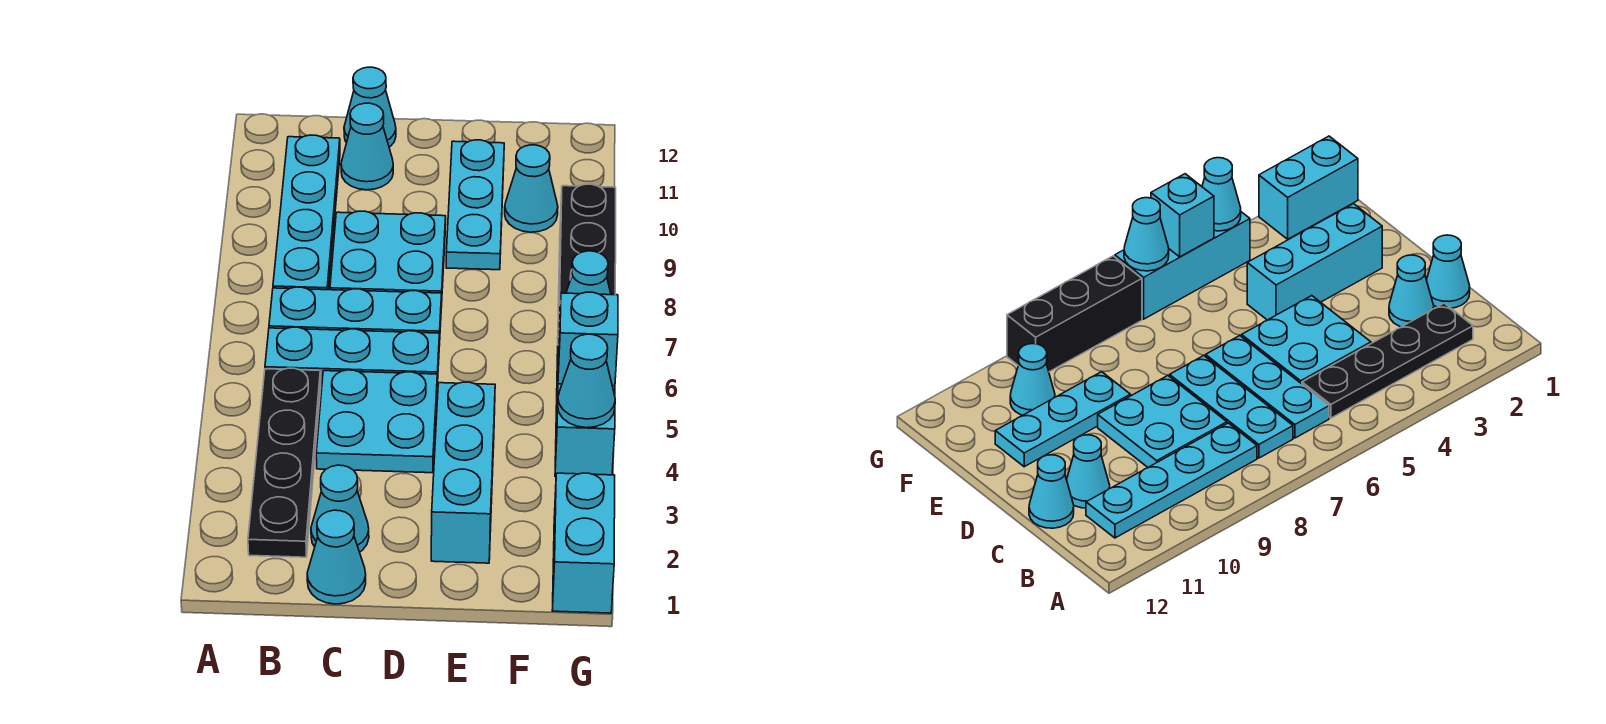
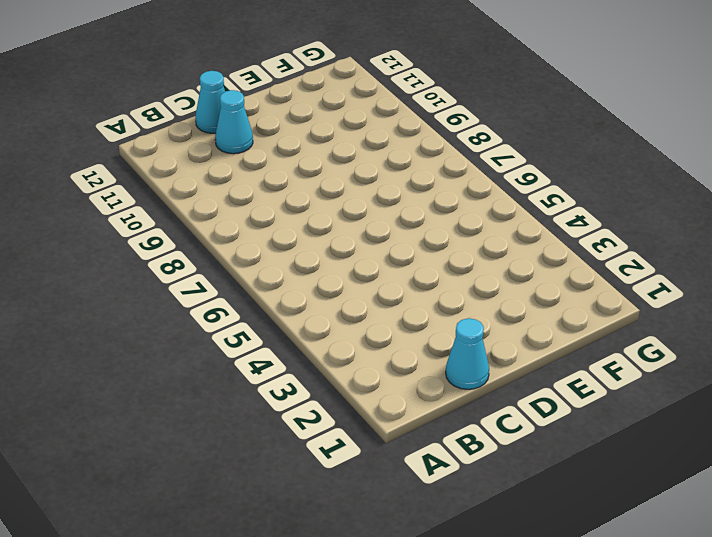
none -> black plate B2:B5 level 1
none -> cyan plate B6:D6 level 1
none -> cyan plate B7:D7 level 1

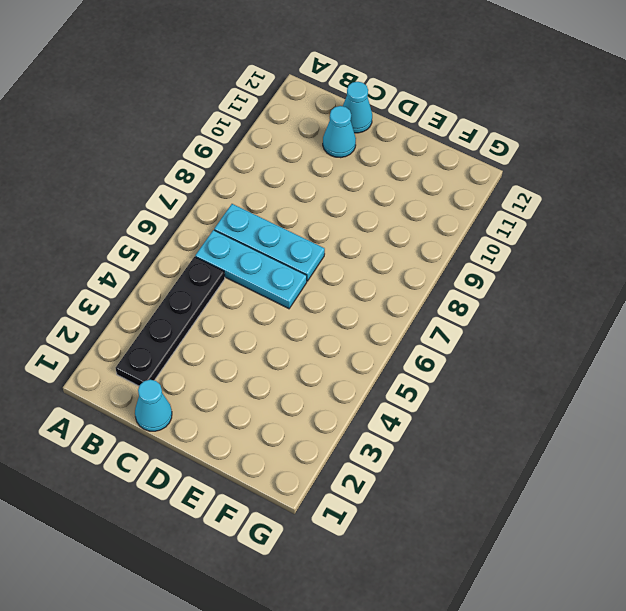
none -> cyan plate B8:B11 level 1
none -> cyan cone C2 level 1
none -> cyan plate C4:D5 level 1

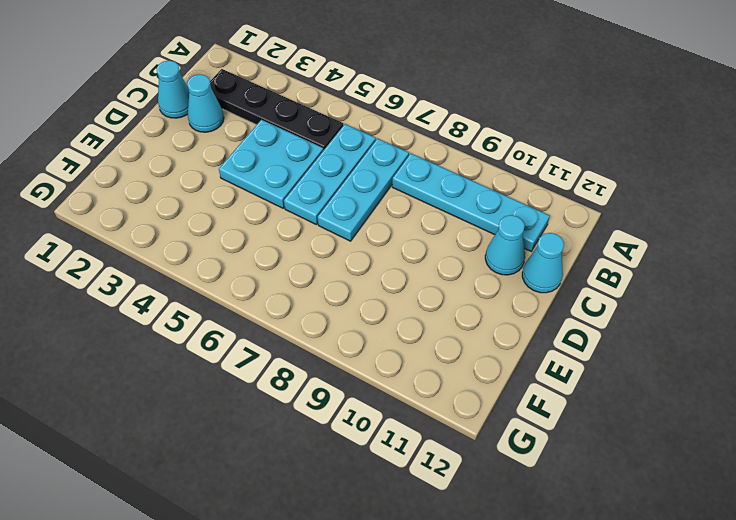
none -> cyan plate C8:D9 level 1
none -> cyan brick E2:E4 level 1
none -> cyan plate E9:E11 level 1

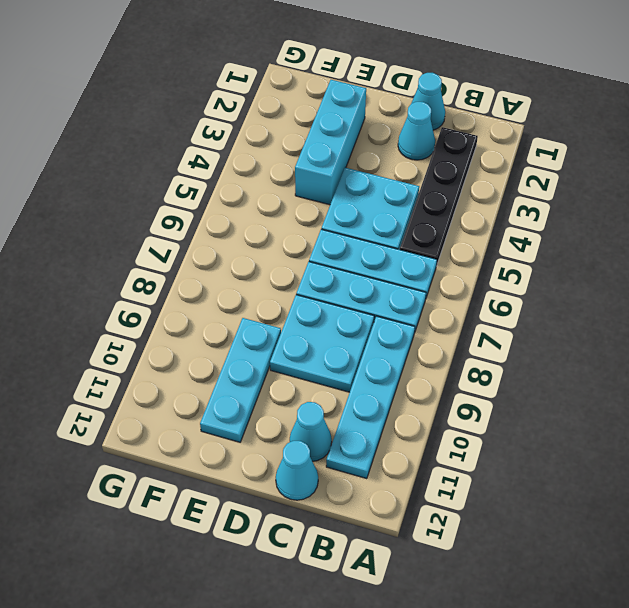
none -> cyan cone F10 level 1
none -> cyan brick G1:G2 level 1
none -> cyan brick G4:G6 level 1

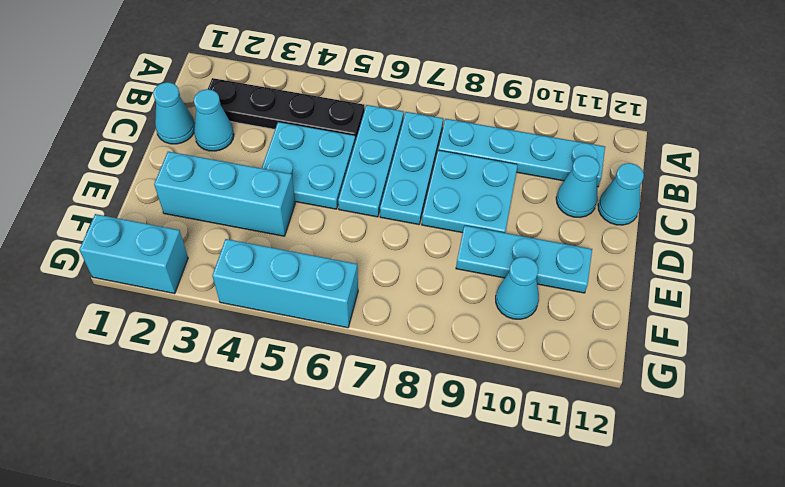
none -> black brick G7:G9 level 1
none -> cyan cone G4 level 2
none -> cyan brick G5 level 2

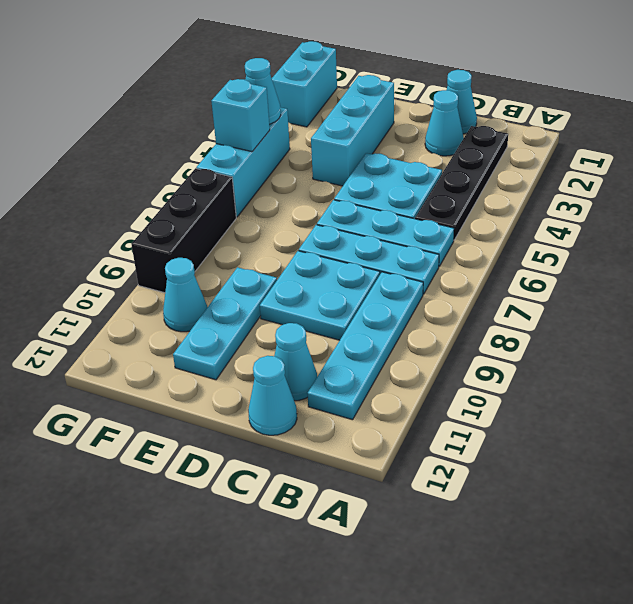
none -> cyan cone G6 level 2

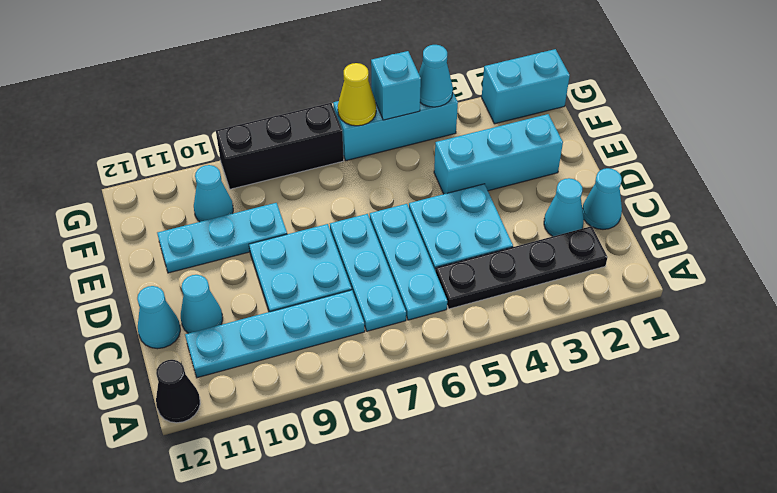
black cone A12 level 1 -> none
yellow cone G6 level 2 -> cyan cone G6 level 2

